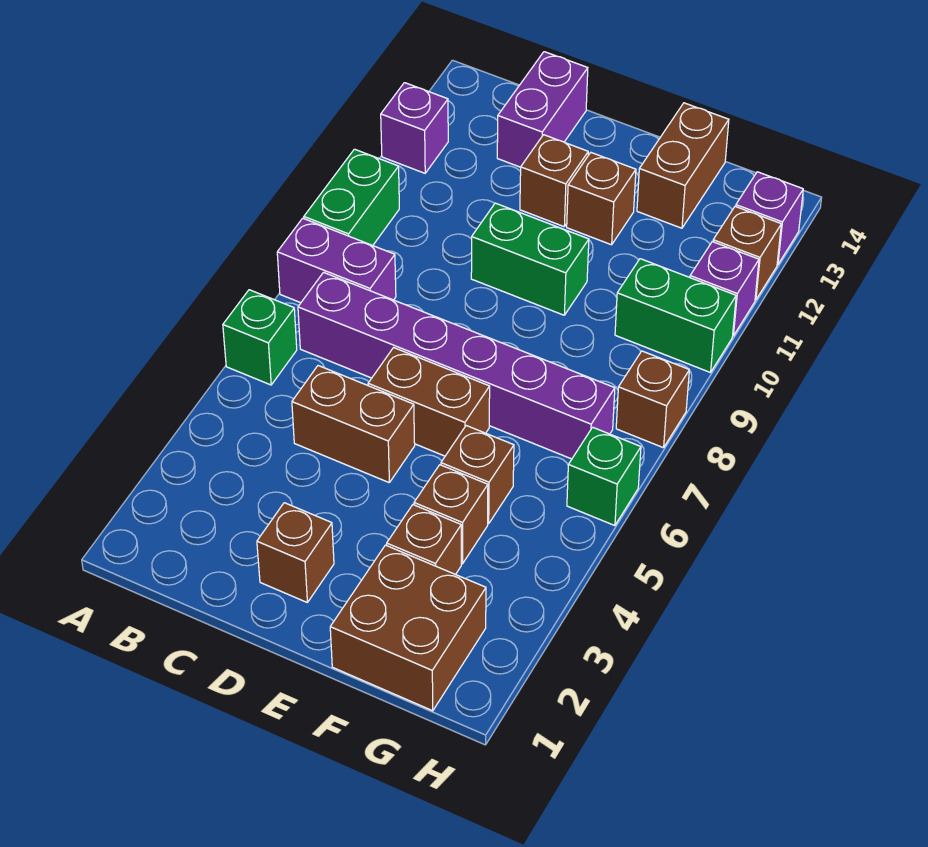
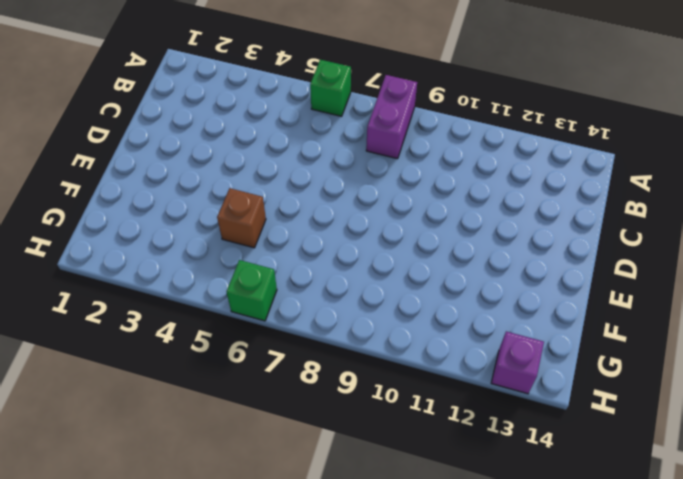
none -> green brick A9:A10 level 1
none -> purple brick A12 level 1
none -> purple brick B7:G7 level 1

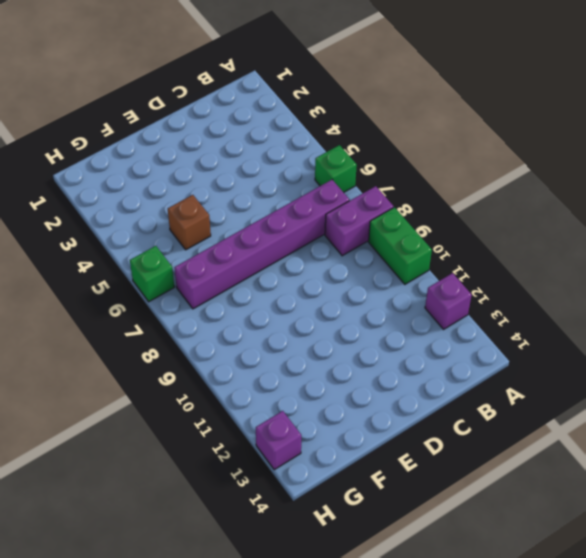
none -> brown brick C5:D5 level 1
none -> purple brick C13:C14 level 1
none -> brown brick D2 level 1

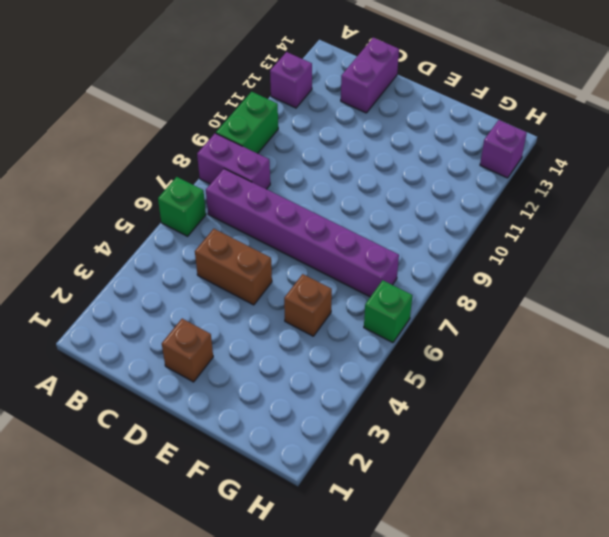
none -> brown brick D6:E6 level 1
none -> green brick D10:E10 level 1
none -> brown brick D12 level 1

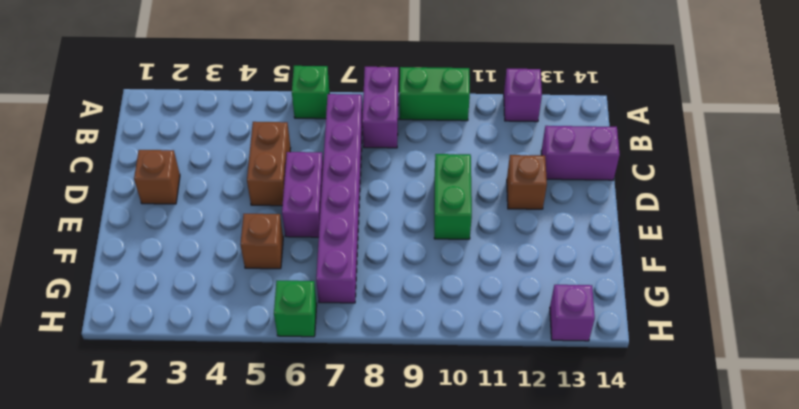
purple brick D6:E6 level 1 -> brown brick D6:E6 level 1
none -> brown brick E12 level 1
none -> brown brick F1:G2 level 1
none -> brown brick F3 level 1

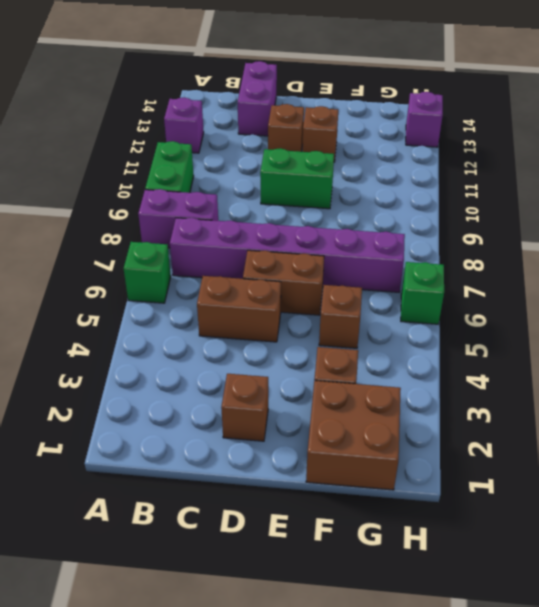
none -> brown brick F4 level 1
none -> brown brick F13:F14 level 1
none -> green brick G10:H10 level 1

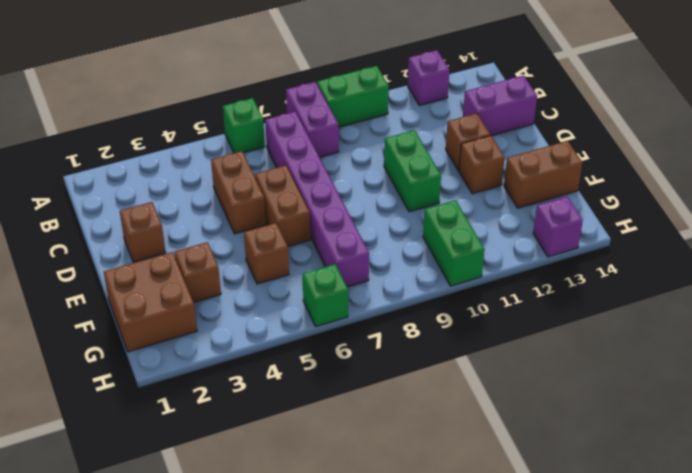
none -> brown brick F4 level 1
none -> brown brick H8 level 1
none -> purple brick H11 level 1

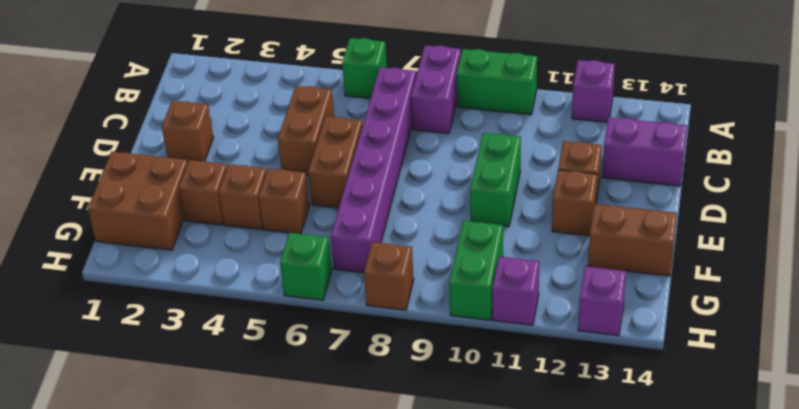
none -> brown brick H12 level 1

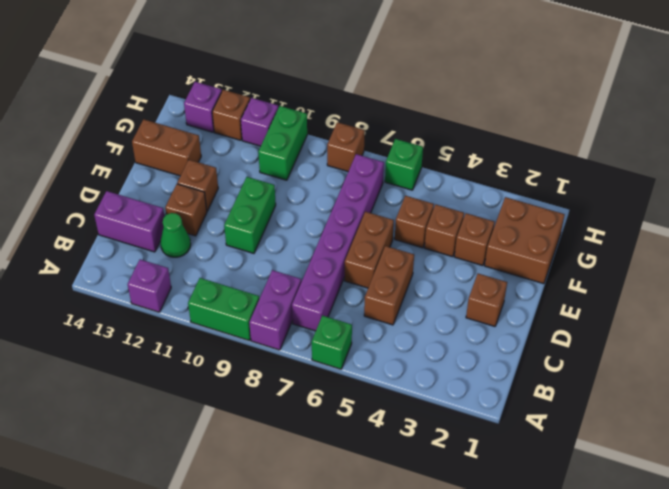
green cone C12 level 1 -> none

